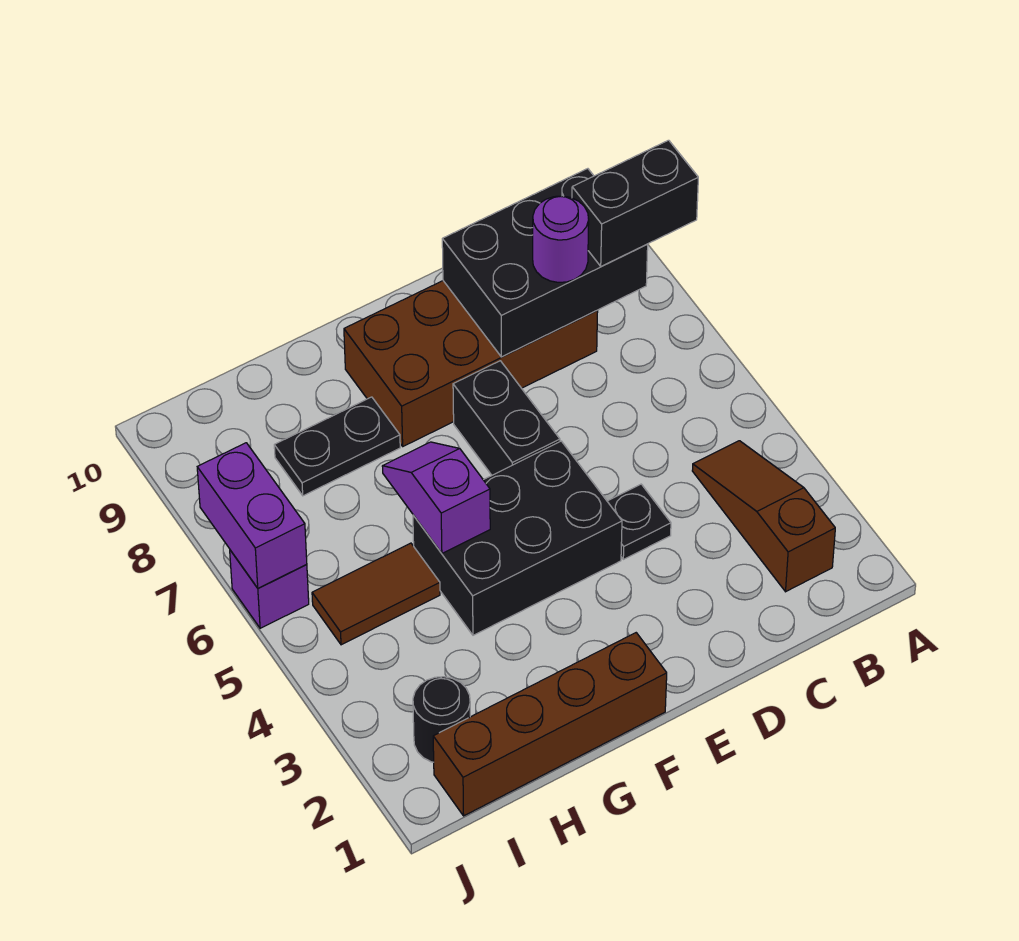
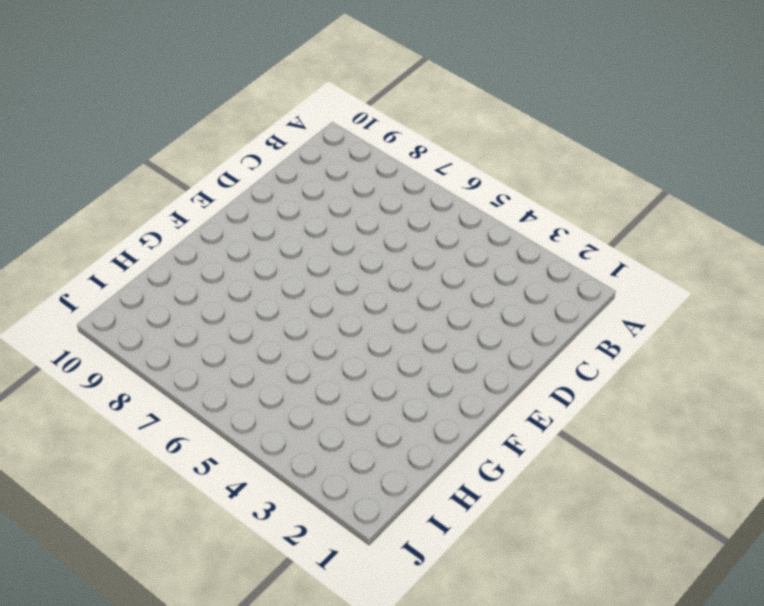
none -> brown slope B2:B4 level 1 top 2
none -> brown brick C8:F9 level 1
none -> black plate D4 level 1

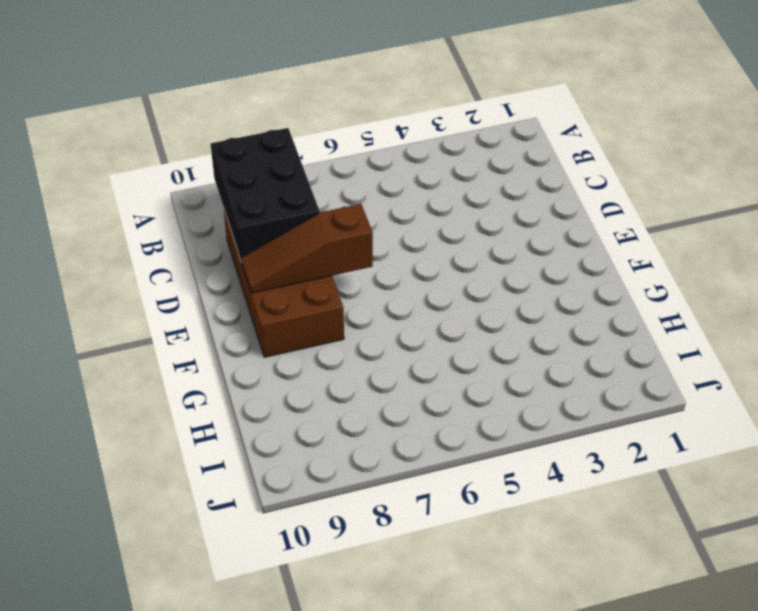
brown slope E7:E9 level 2 top 7 -> brown slope B2:B4 level 1 top 2
none -> black plate D4 level 1
none -> black brick E4:G5 level 1
none -> black brick E6:E7 level 1

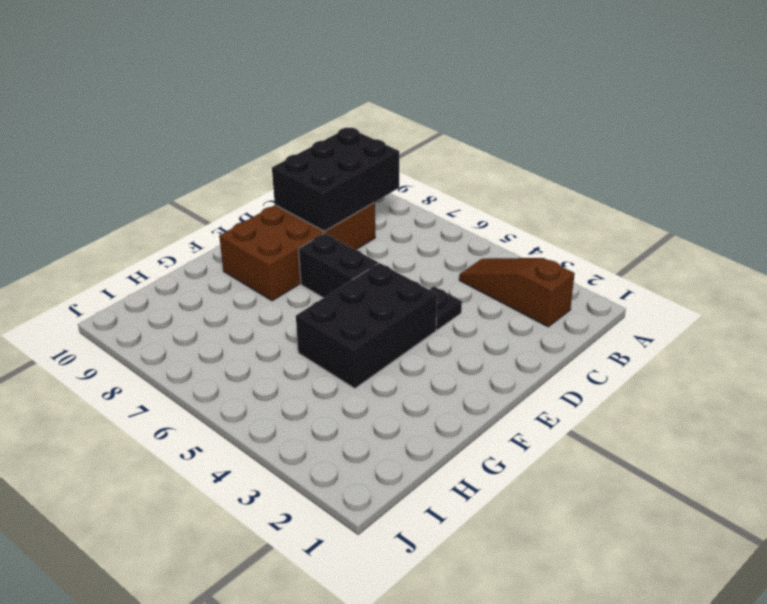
none -> brown brick F1:I1 level 1
none -> black plate G8:H8 level 1
none -> brown tile H5:I5 level 1

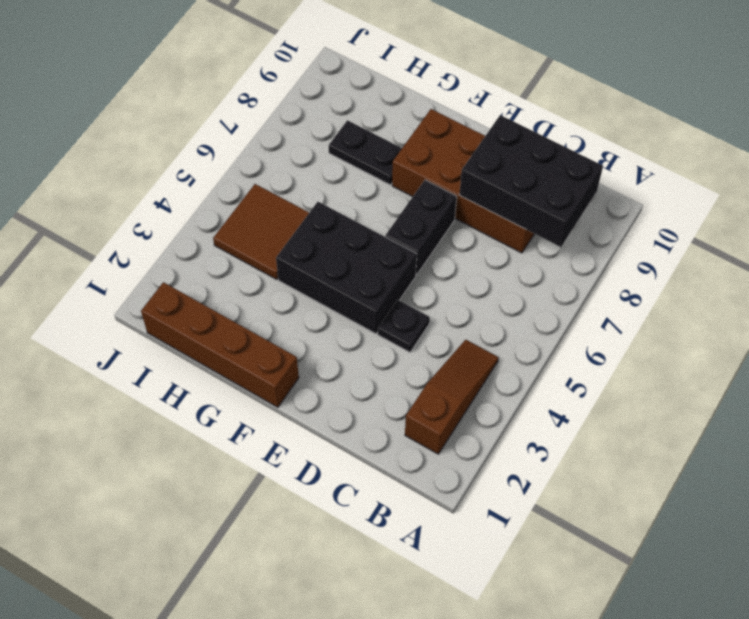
brown tile H4:I5 level 1 -> brown tile H5:I5 level 1
none -> black round brick I2 level 1
none -> purple brick J6 level 1
none -> purple slope G5:G6 level 2 top 5

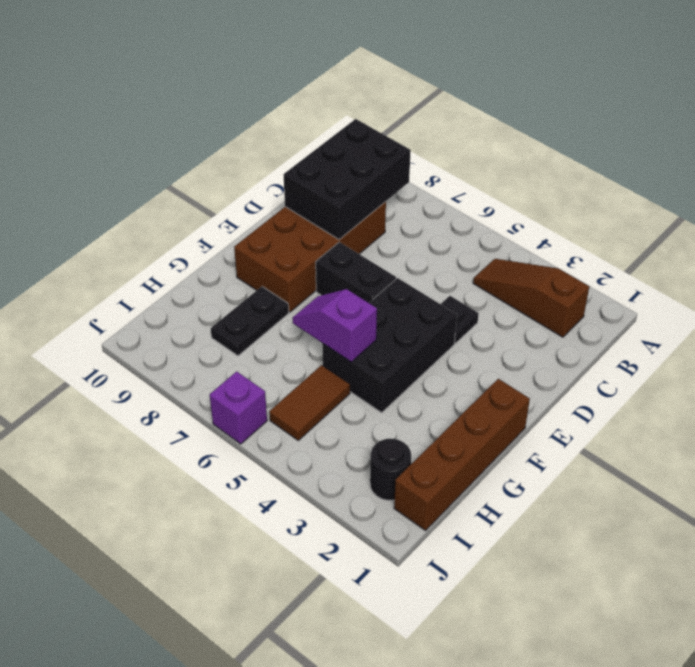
none -> purple brick J6:J7 level 2
none -> black brick A8:B8 level 3
none -> purple round brick C8 level 3

